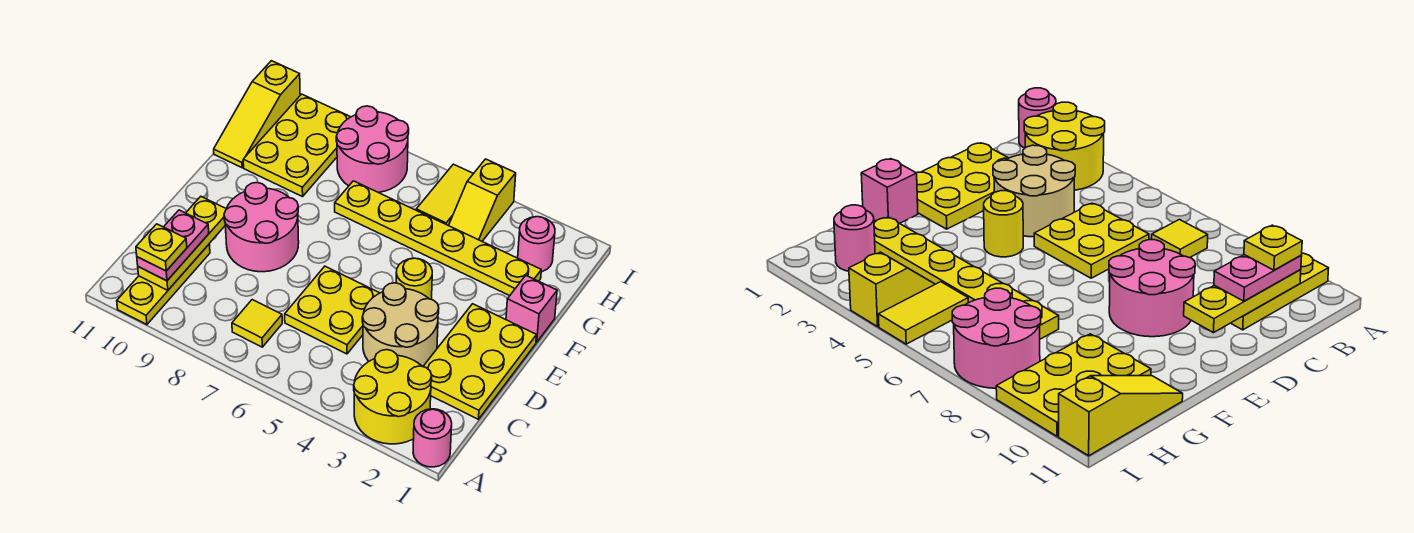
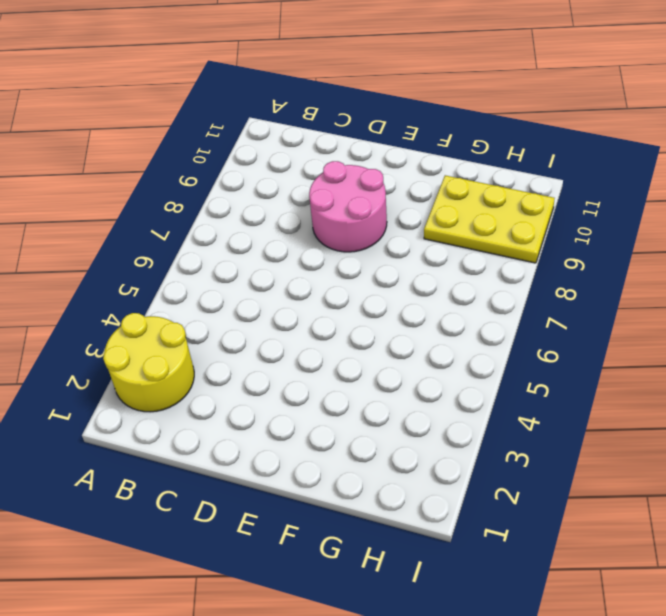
none -> pink round brick A1 level 1
none -> yellow plate A10:C10 level 1
none -> yellow tile B7 level 1

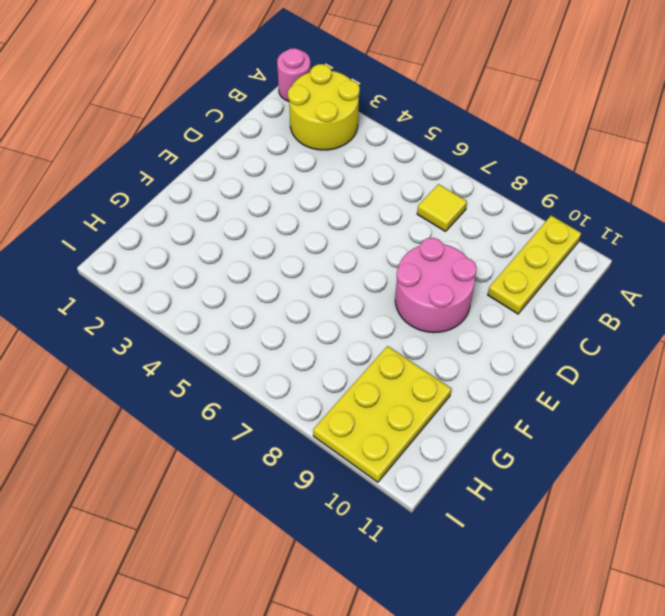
none -> yellow plate C1:E2 level 1
none -> tan round brick C3:D4 level 1
none -> yellow plate C5:D6 level 1

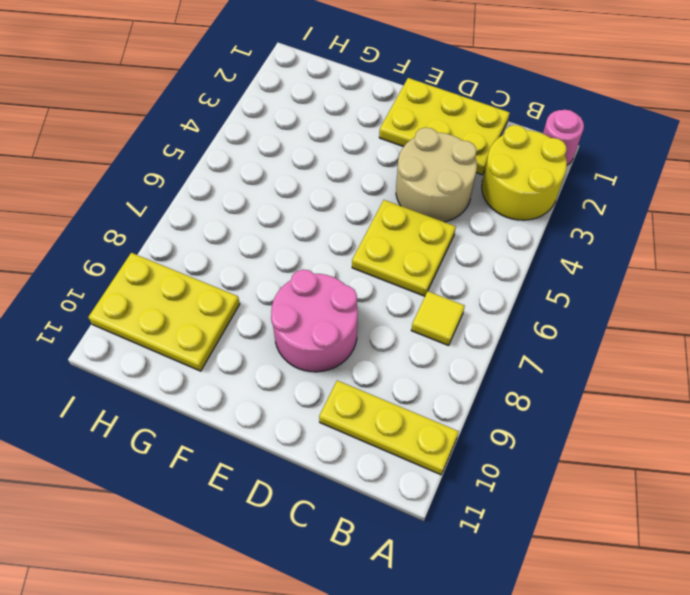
none -> yellow round brick E4 level 1
none -> pink brick F1 level 1
none -> yellow plate G2:G7 level 1

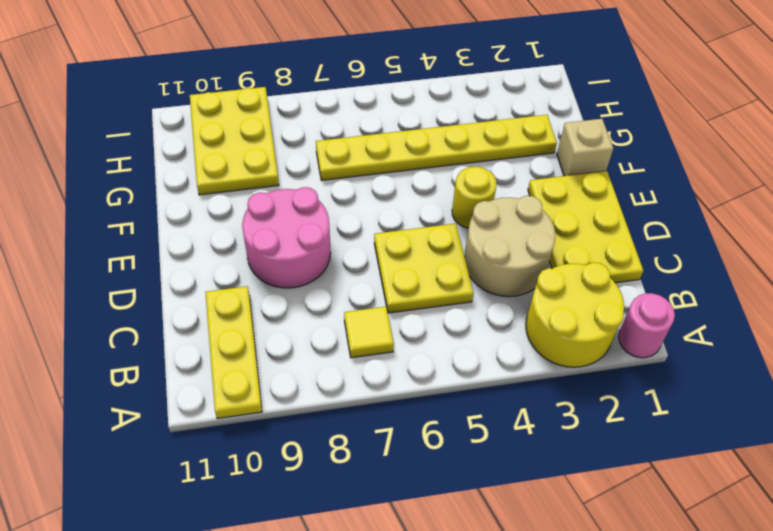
tan brick F1 level 1 -> pink brick F1 level 1
none -> yellow slope G11:I11 level 1 top I
none -> pink round brick H2 level 1
none -> yellow slope H4:I4 level 1 top I

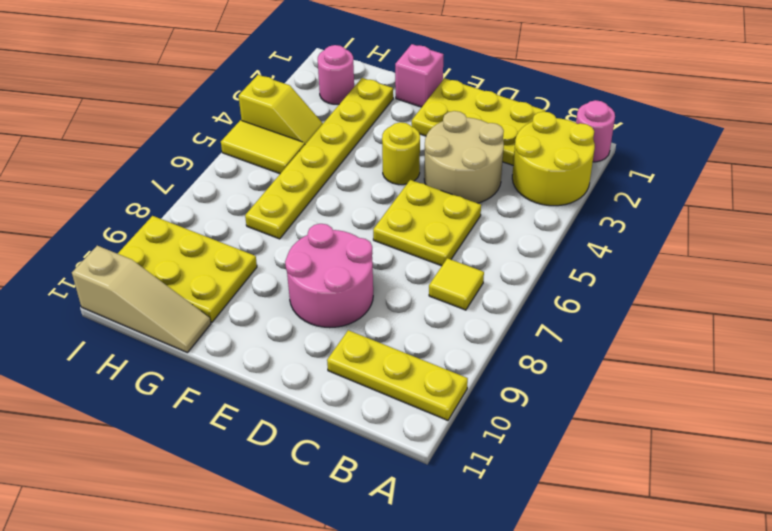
tan slope G11:I11 level 1 top I -> yellow slope G11:I11 level 1 top I
none -> pink round brick H7:I8 level 1
none -> yellow plate B10:D10 level 2
none -> pink plate B10:C10 level 3

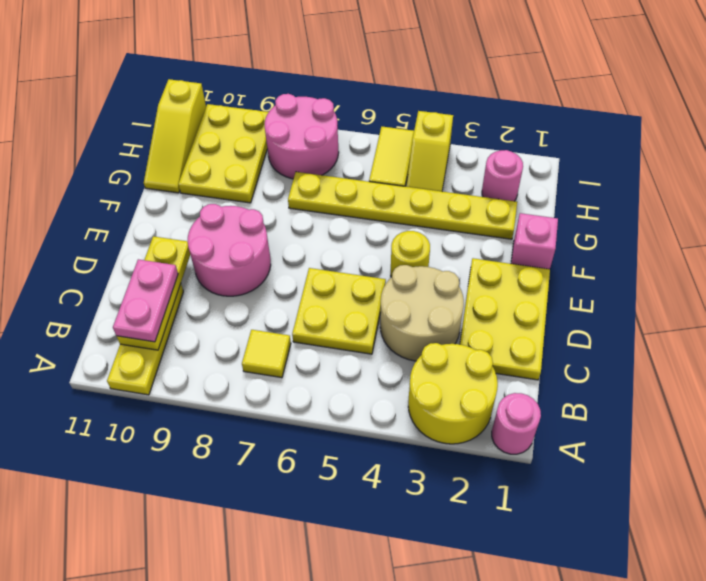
none -> yellow plate B10 level 4

